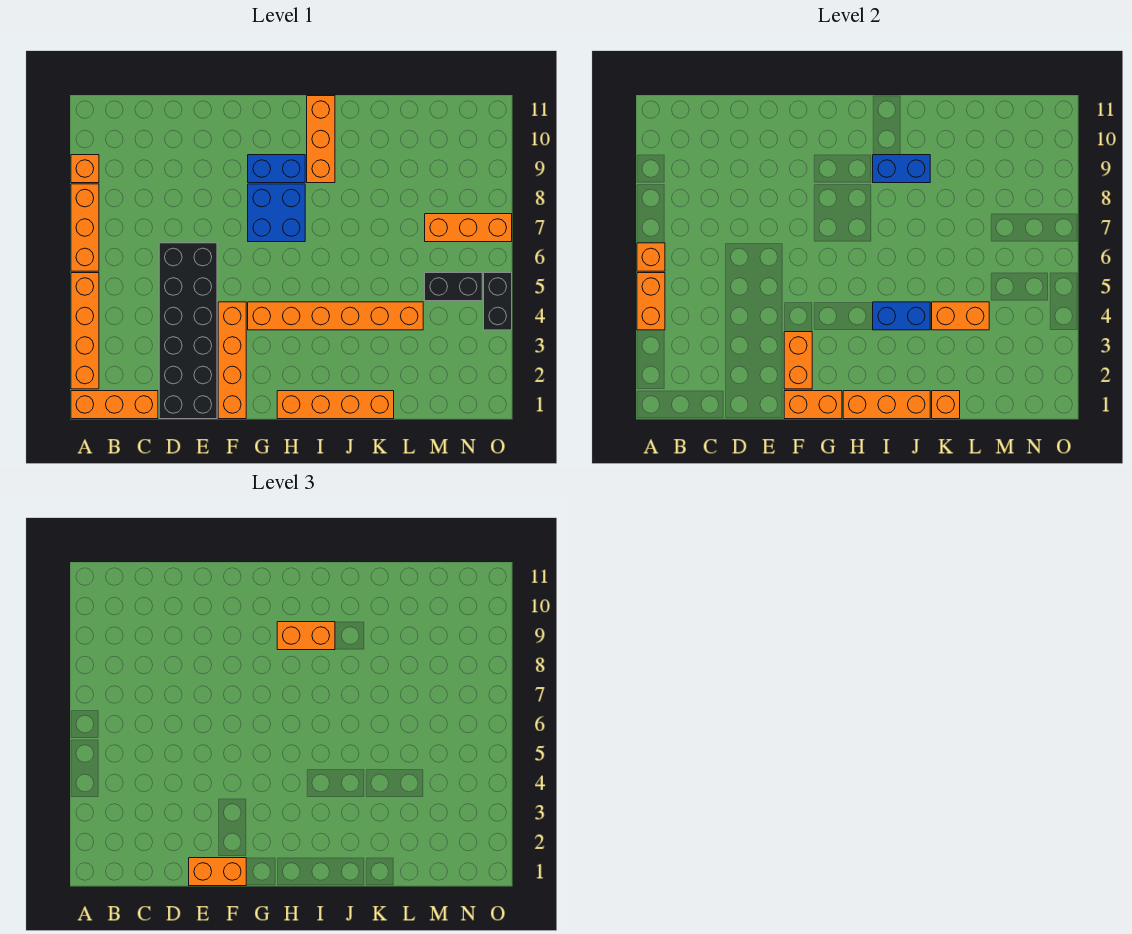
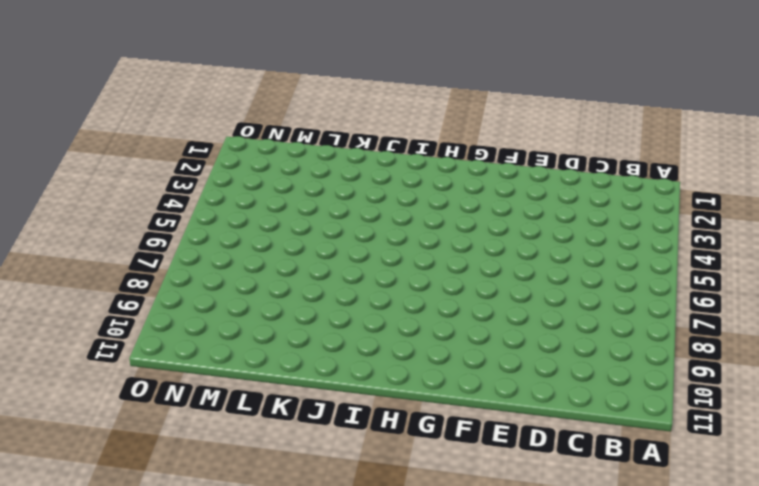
none -> orange brick A1:C1 level 1
none -> orange brick A2:A5 level 1
none -> orange brick A6:A8 level 1

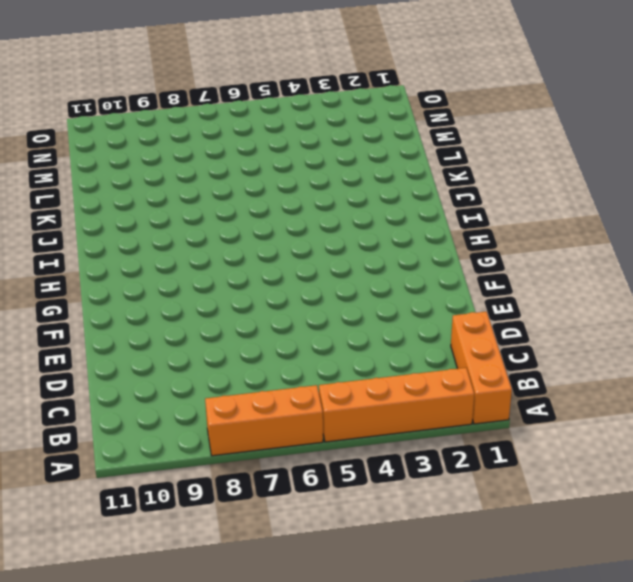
none -> orange brick A9 level 1
none -> black brick D1:E6 level 1
none -> orange brick F1:F4 level 1

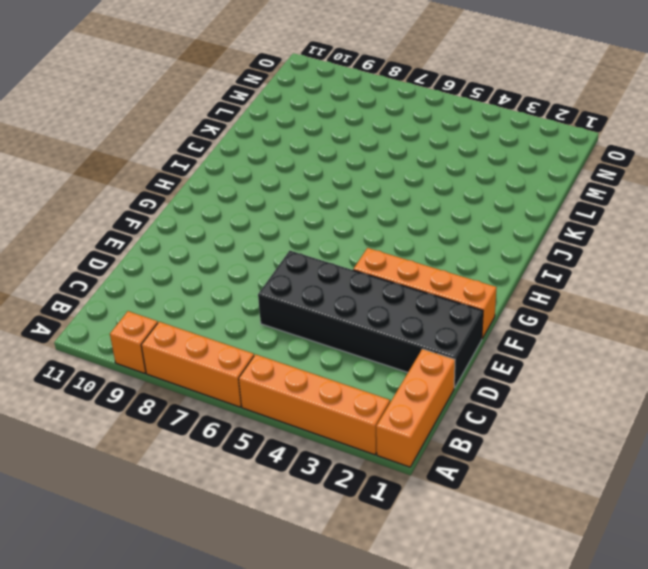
none -> orange brick G4:L4 level 1
none -> blue brick G7:H8 level 1
none -> blue brick G9:H9 level 1

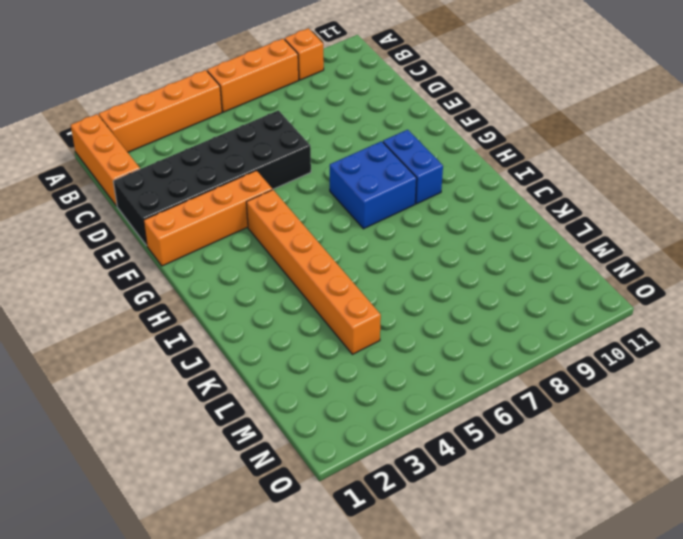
none -> orange brick H1:K1 level 1
none -> orange brick I9:I11 level 1
none -> black brick M5:N5 level 1

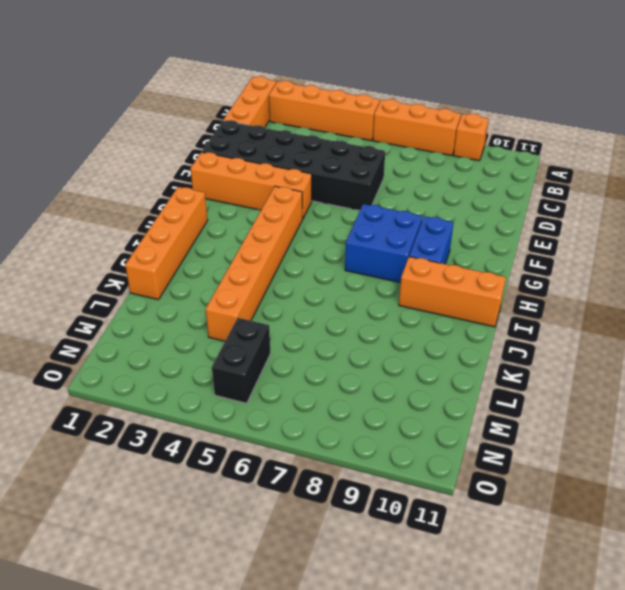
none -> orange brick M7:O7 level 1
none -> black brick O4:O5 level 1
none -> orange brick A4:A5 level 2

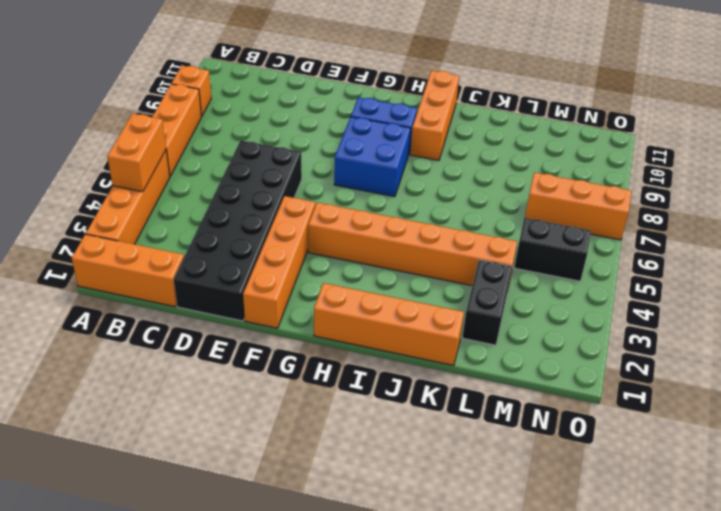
black brick L2:L3 level 1 -> black brick O4:O5 level 1
none -> orange brick A6 level 2
none -> orange brick F1:G1 level 2
none -> orange brick F2:F3 level 2

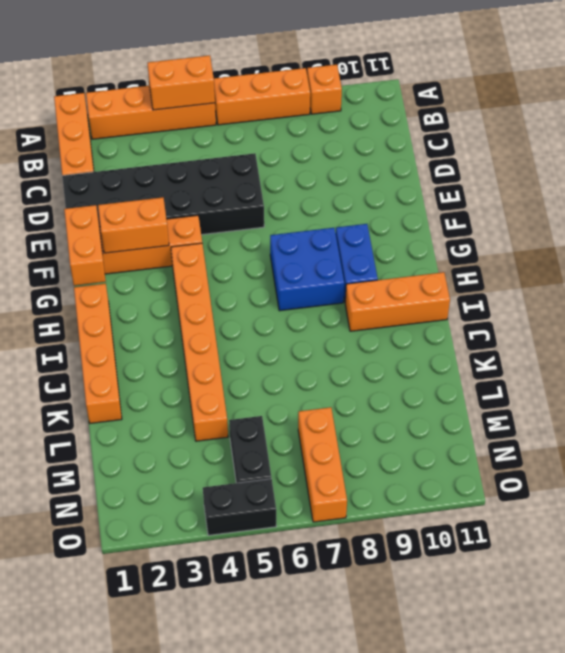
none -> orange brick A6 level 2
none -> orange brick H1:J1 level 2
none -> blue brick I4:J4 level 2

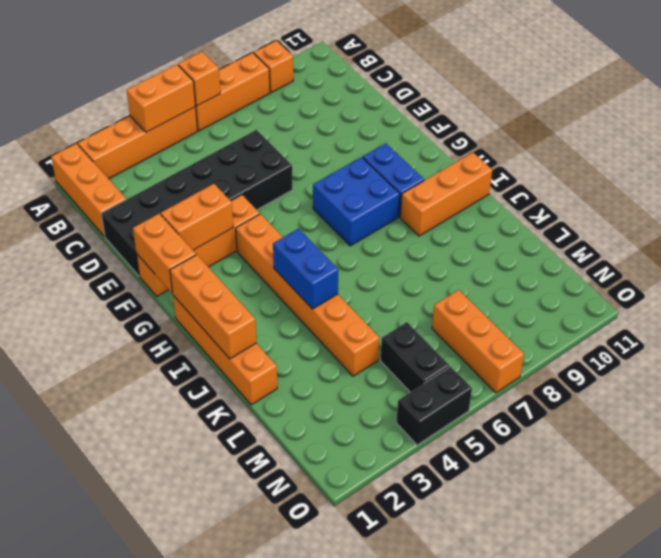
none -> blue brick I9:J9 level 2
none -> orange brick K1 level 2
none -> orange brick K4:L4 level 2

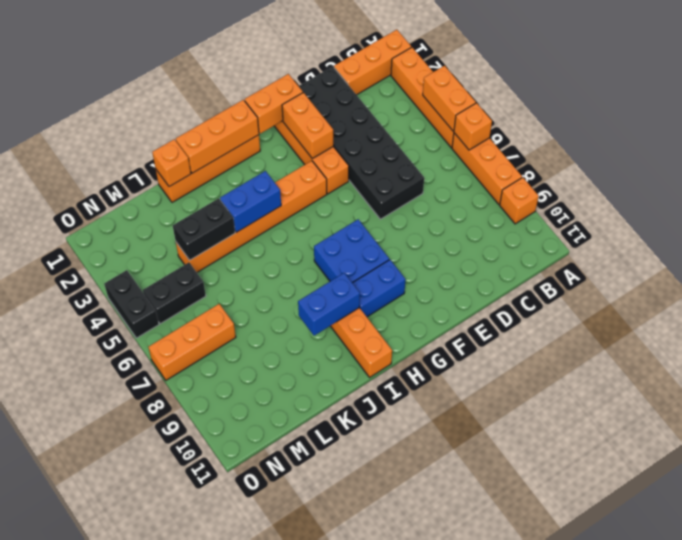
black brick K4:L4 level 2 -> orange brick K4:L4 level 2
none -> orange brick E1:F1 level 3
none -> orange brick H9:I9 level 3

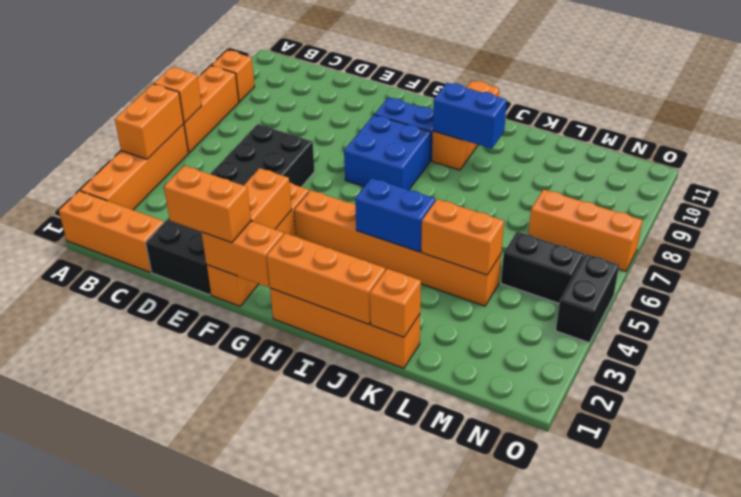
none -> orange brick H9:I9 level 3

